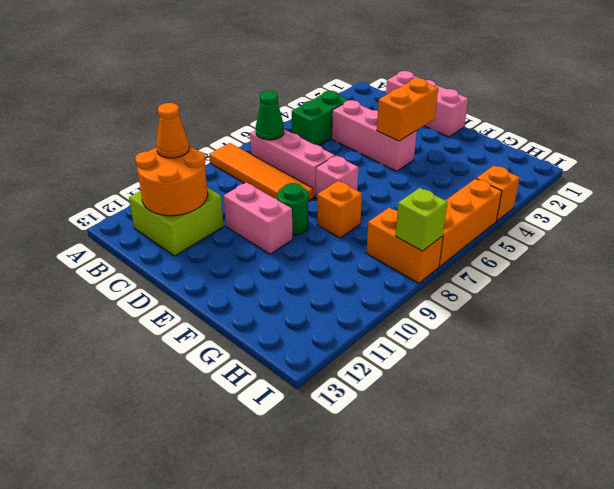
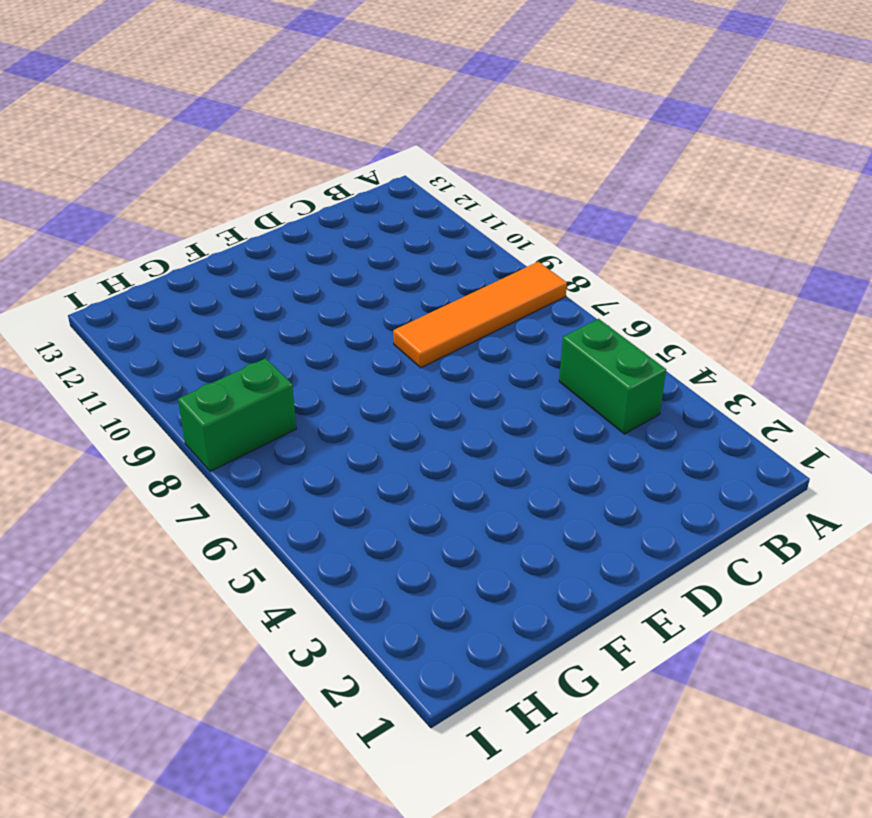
green brick H8:I8 level 1 -> orange brick H8:I8 level 1
none -> pink brick B7:D7 level 1
none -> lime brick B11:C12 level 1
none -> pink brick C1:E1 level 1

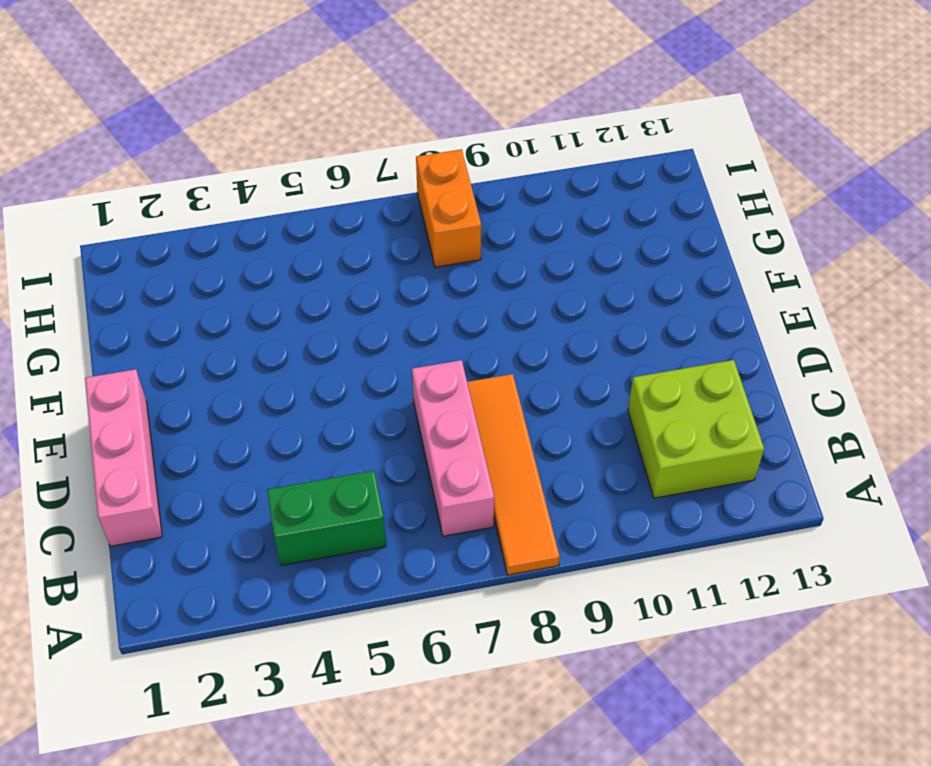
none -> pink brick C4:E4 level 1
none -> pink brick D10:E10 level 1
none -> pink brick E7 level 1

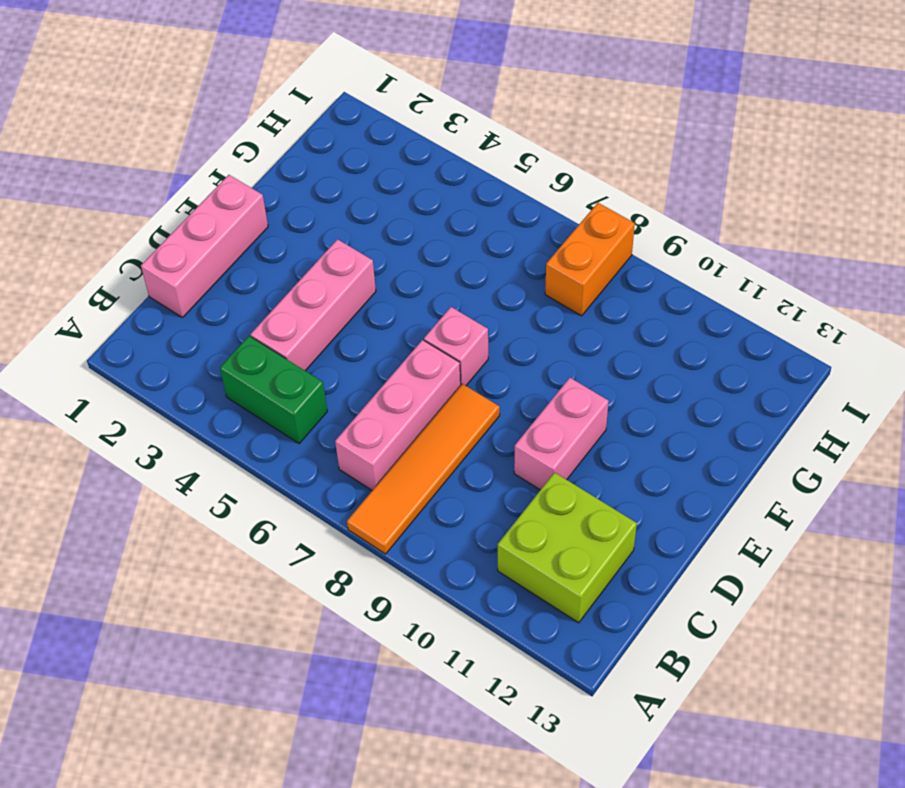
none -> green round brick E9 level 1
none -> orange brick F8 level 1
none -> orange brick I4 level 1

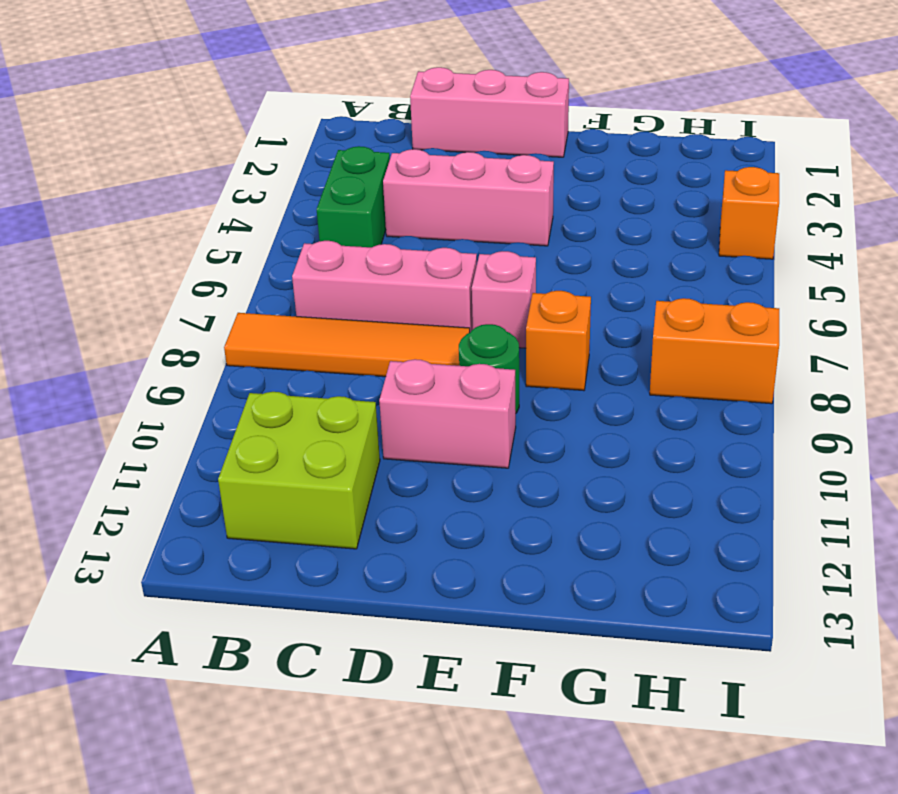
none -> orange brick I5:I7 level 1
none -> green cone B7 level 2
none -> orange round brick B11:C12 level 2

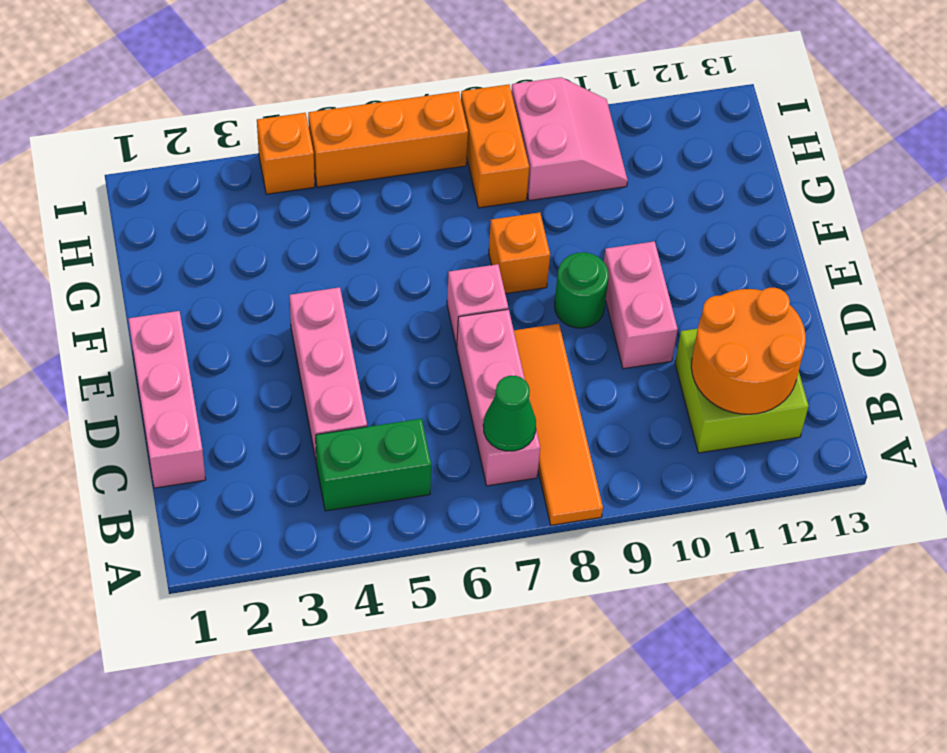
pink slope H9:I10 level 1 top 9 -> none
none -> orange brick E3:E4 level 2
none -> lime brick I8 level 2
none -> orange cone B11 level 3

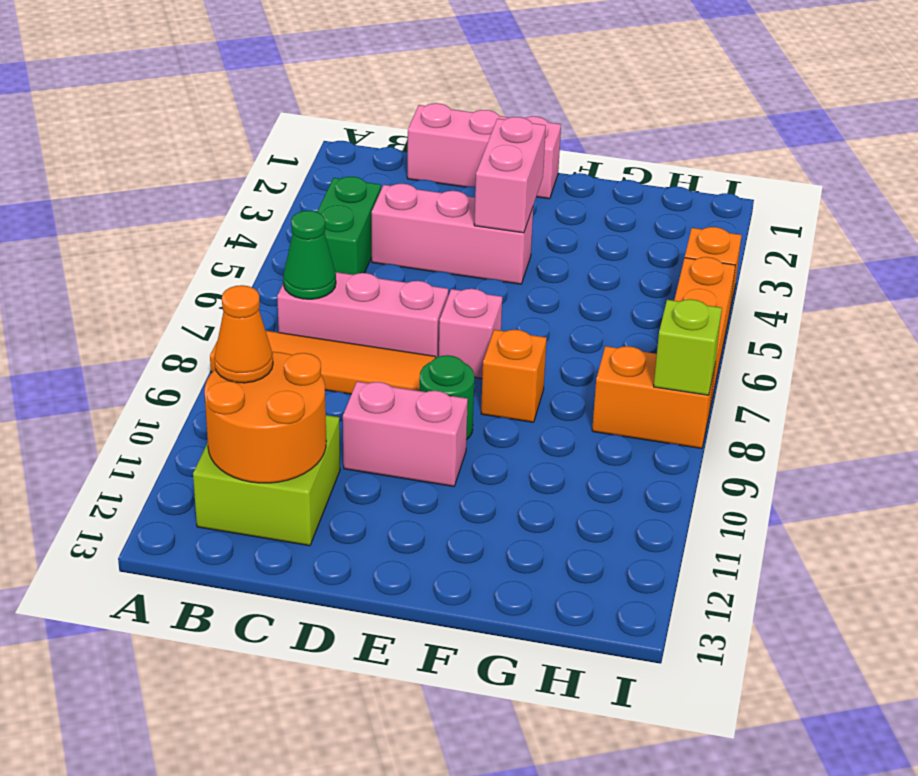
pink brick E3:E4 level 2 -> orange brick E3:E4 level 2

